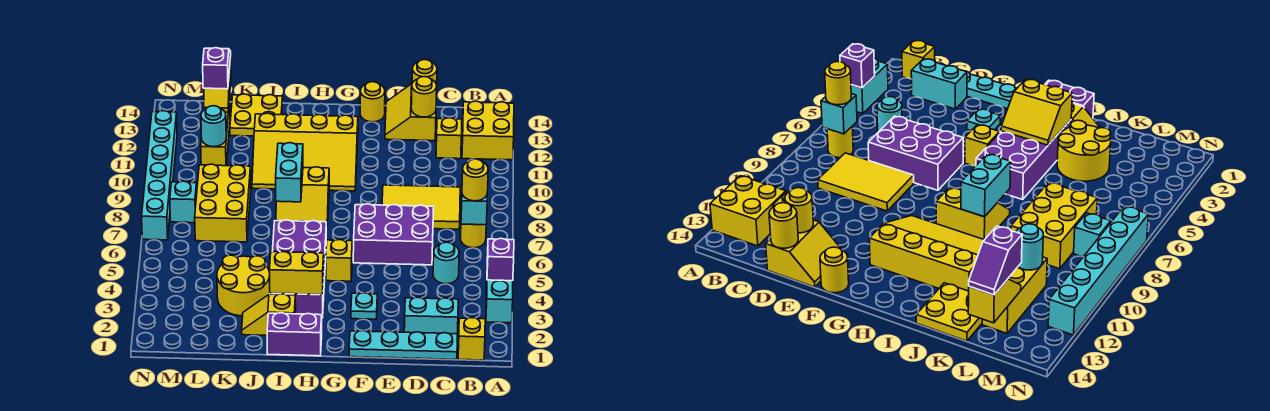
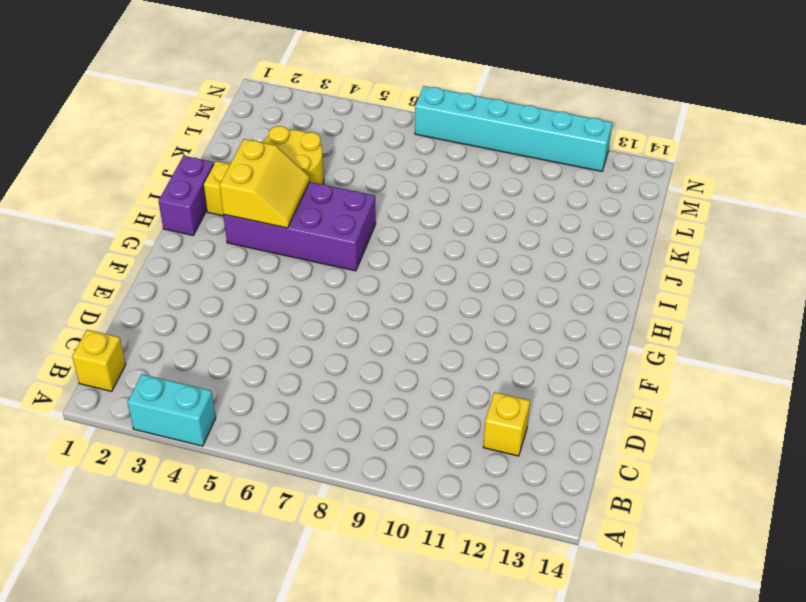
none -> yellow brick A12:B13 level 1
none -> yellow round brick B7 level 1
none -> cyan plate C1:F1 level 1
none -> cyan brick C2:D2 level 1

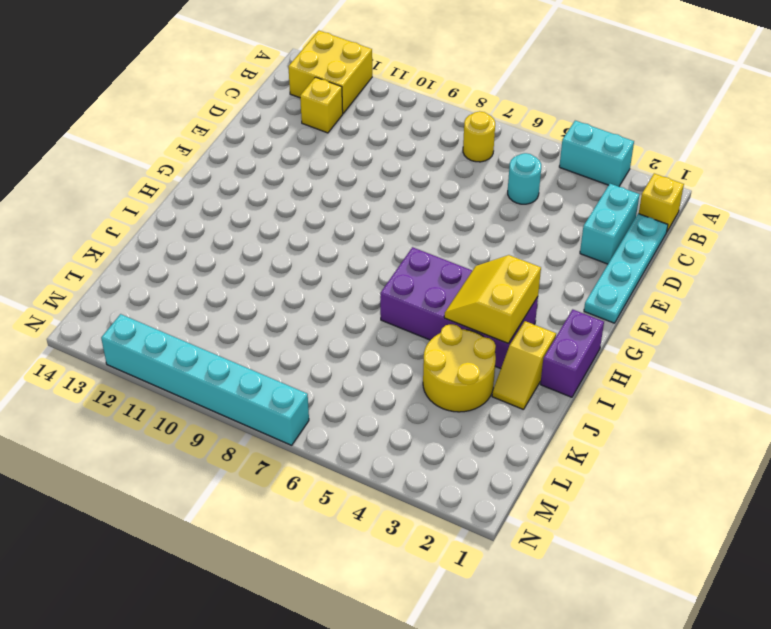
none -> yellow tile C8:E9 level 1
none -> purple brick D6:F7 level 1
none -> yellow slope D13:E14 level 1 top D
none -> cyan plate F3 level 1

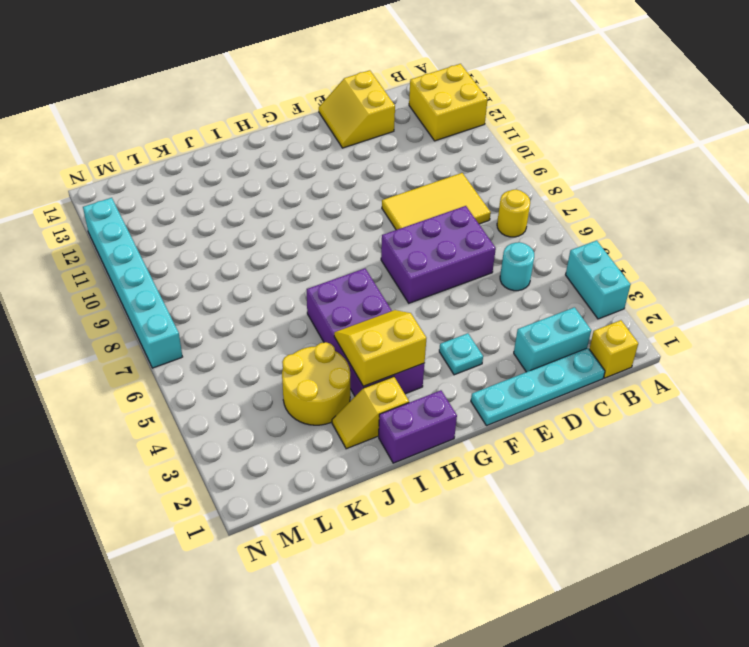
none -> yellow brick C12 level 1
none -> yellow round brick F14 level 1
none -> yellow brick G5 level 1
none -> yellow slope G10:J12 level 1 top 12

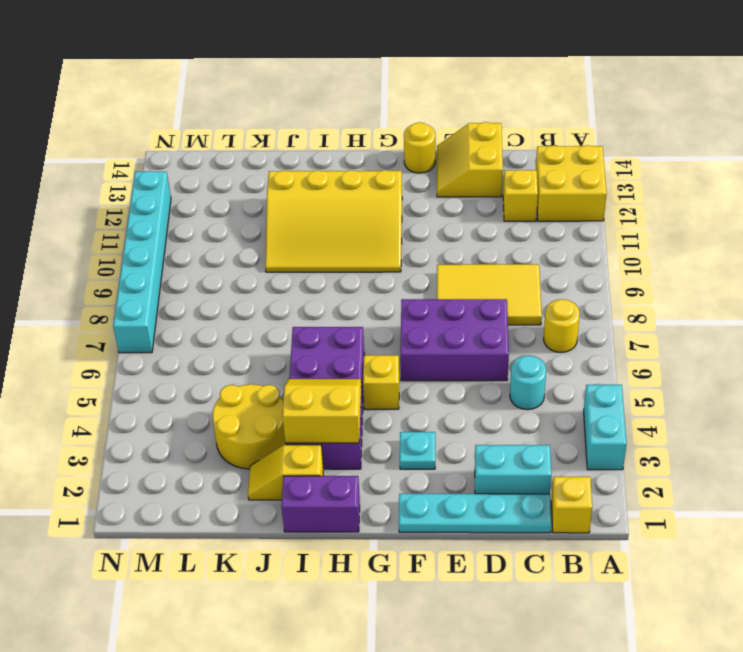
none -> yellow slope H8:I9 level 1 top 9
none -> yellow plate J13:K14 level 1
none -> yellow brick K7:L9 level 1
none -> yellow brick L11:L13 level 1

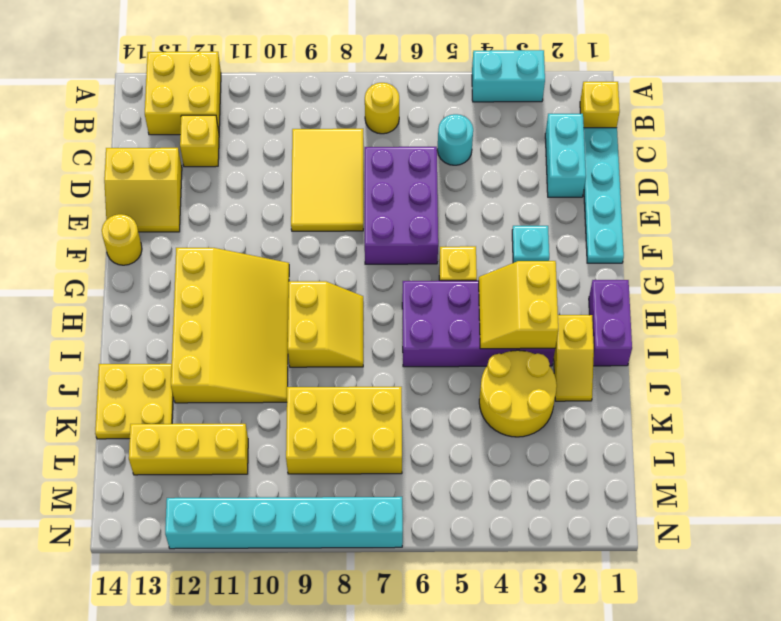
none -> cyan brick M8 level 1
none -> purple brick A4 level 2
none -> cyan brick B7 level 2
none -> yellow round brick D13 level 2

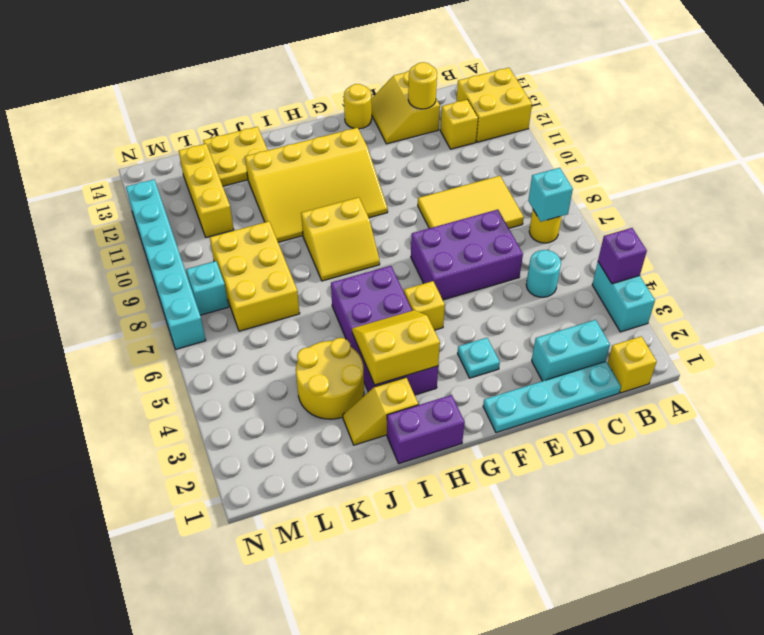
none -> yellow round brick D14 level 2
none -> cyan brick I8:I9 level 2
none -> cyan round brick L11 level 2
none -> yellow slope L13:L14 level 2 top 14

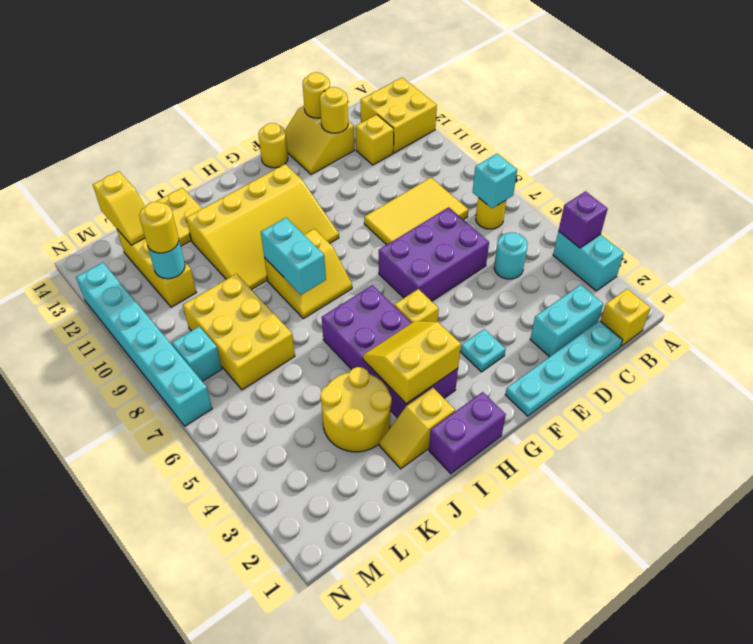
yellow round brick L11 level 3 -> yellow round brick B7 level 3
none -> purple slope L13:L14 level 3 top 13

